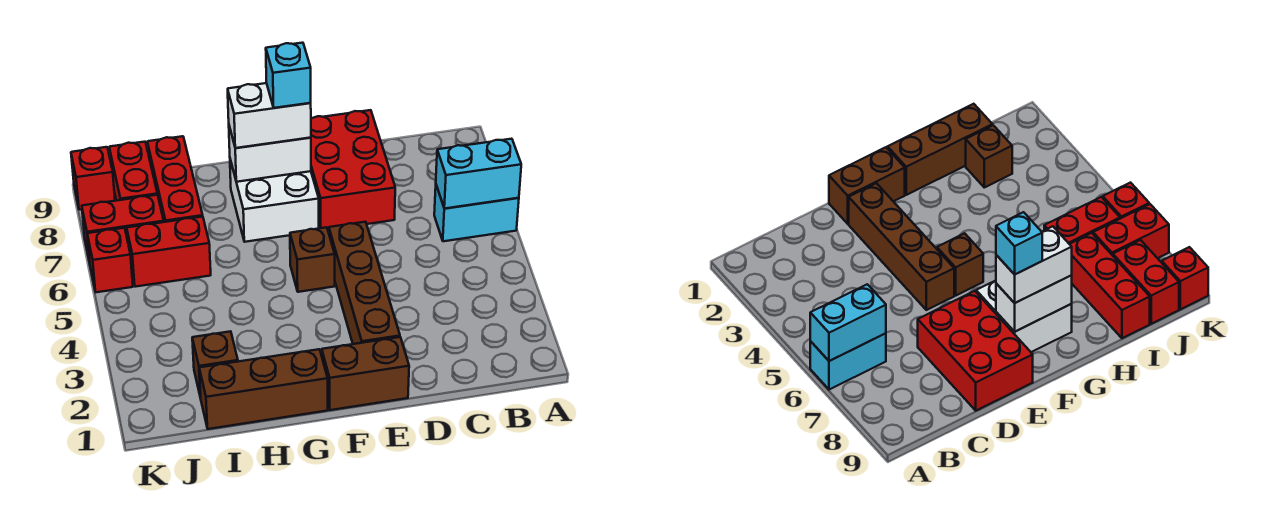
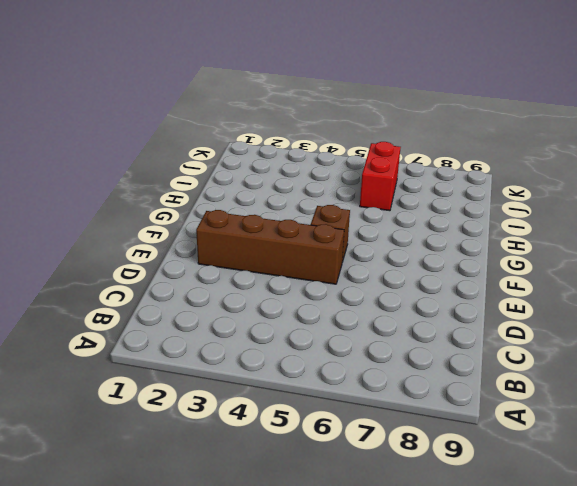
none -> cyan brick A6:B6 level 1
none -> red brick D7:E9 level 1
none -> brown brick E1:F1 level 1

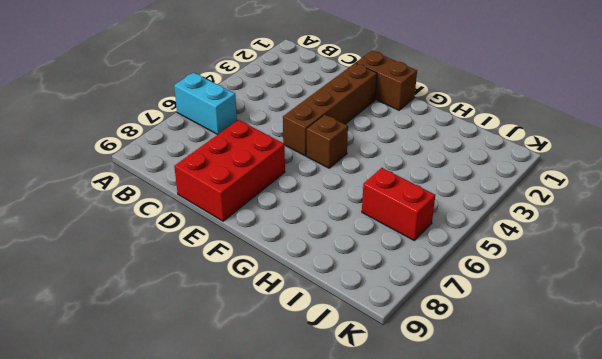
none -> white brick F7:G8 level 1
none -> brown brick G1:I1 level 1
none -> brown brick I2 level 1

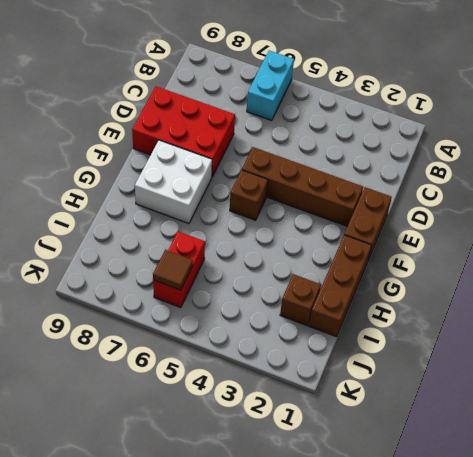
brown tile J6 level 2 -> none
none -> red brick I7:I9 level 1
none -> red brick J7:K7 level 1
none -> red brick J8:J9 level 1

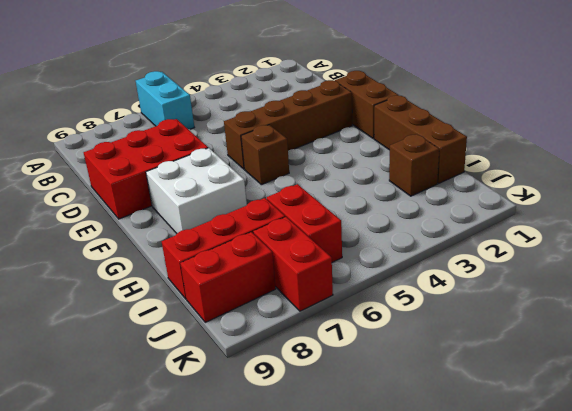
none -> red brick K6 level 1
none -> red brick K9 level 1
none -> cyan brick A6:B6 level 2

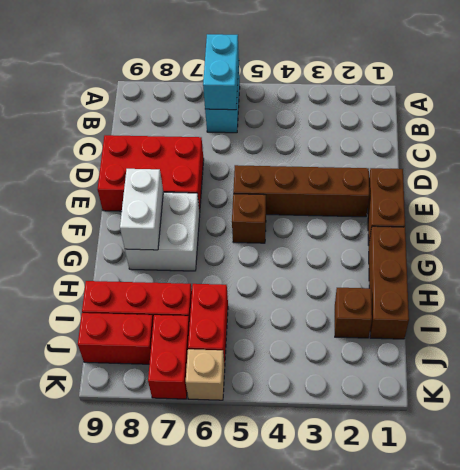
tan brick K6 level 1 -> red brick K6 level 1
none -> red brick K9 level 1
none -> white brick F8:G8 level 3
none -> cyan brick F8 level 4

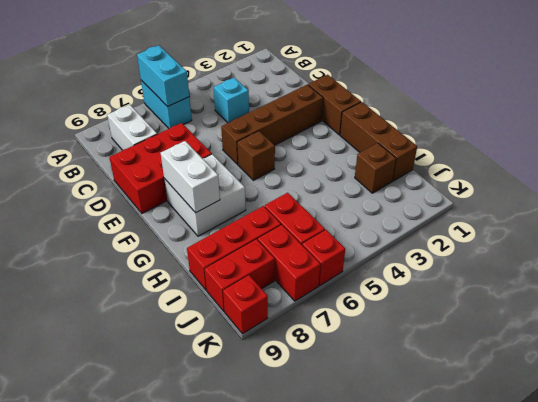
white brick B8:C8 level 1 -> white brick F8:G8 level 3
cyan brick C4 level 1 -> cyan brick F8 level 4

